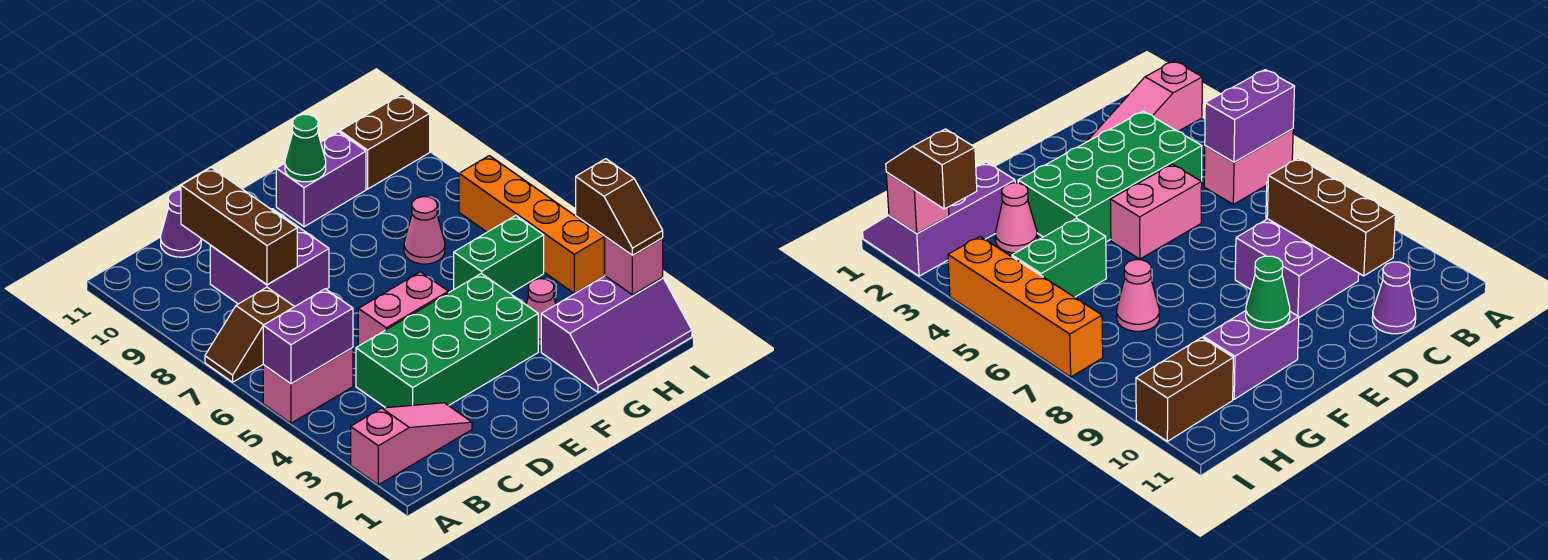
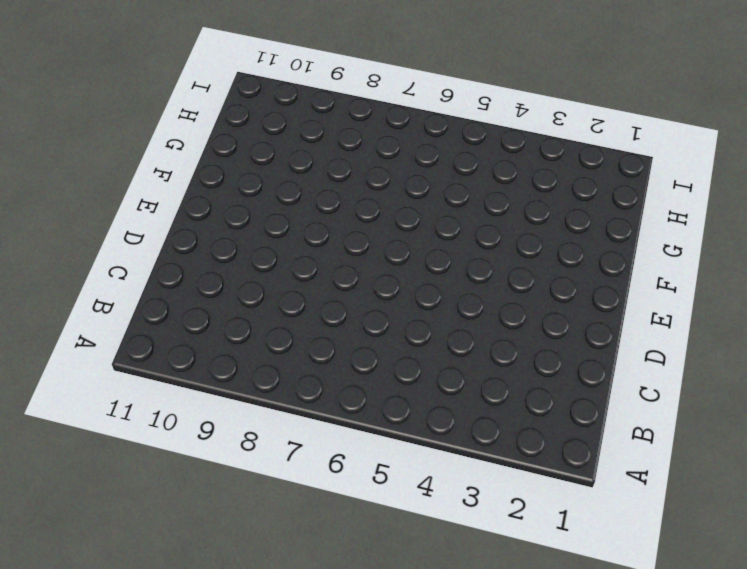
none -> pink slope A2:C2 level 1 top A
none -> pink brick A5:B5 level 1
none -> brown slope A7:B7 level 1 top B

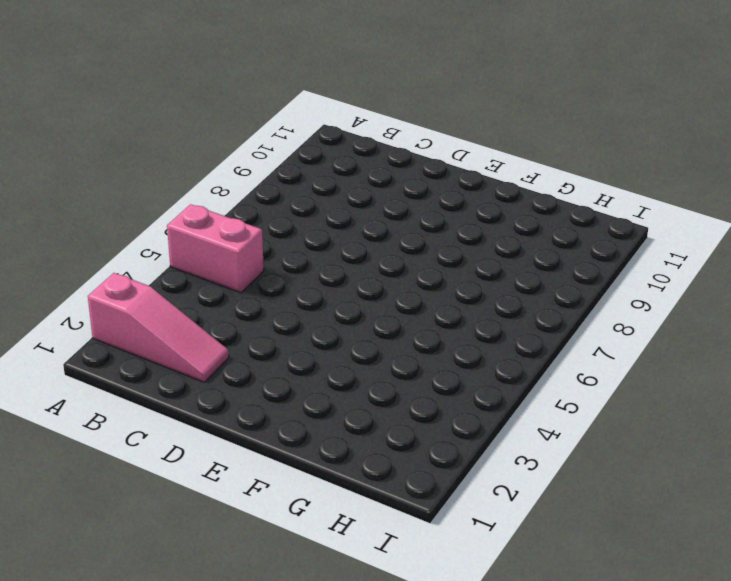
none -> brown slope A7:B7 level 1 top B
none -> green brick C3:F4 level 1
none -> purple brick C8:D9 level 1

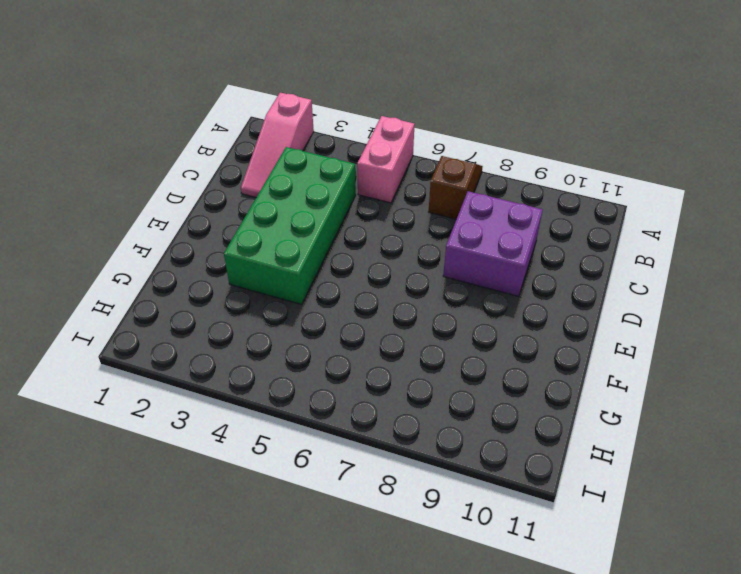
none -> purple cone C11 level 1
none -> pink brick D5:E5 level 1
none -> purple brick F10:G10 level 1

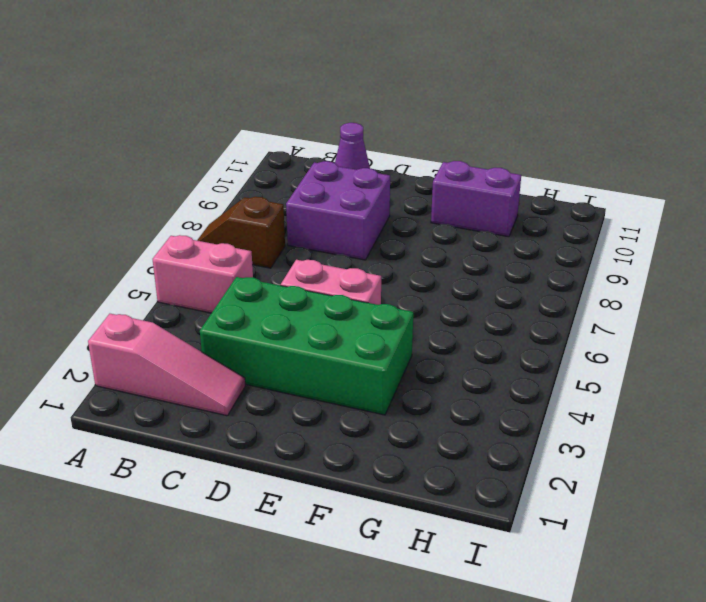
none -> purple slope G1:I2 level 1 top 2
none -> pink cone G3 level 1
none -> green brick G5:H5 level 1

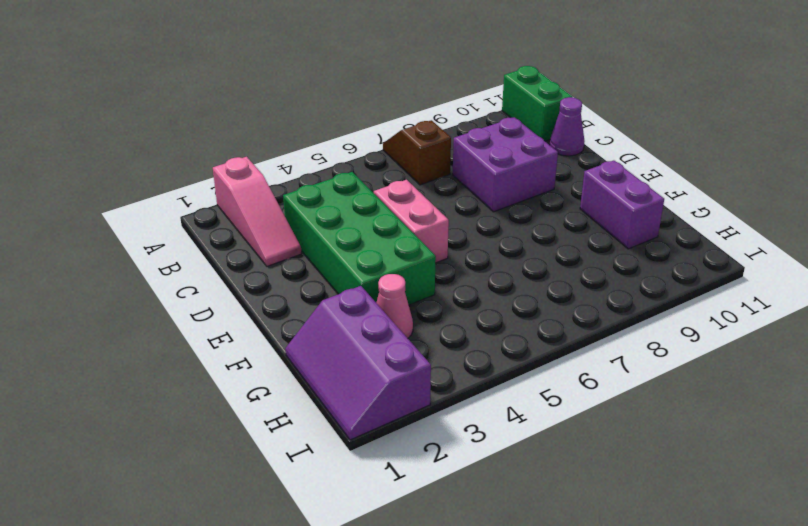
green brick A11:B11 level 1 -> green brick G5:H5 level 1
none -> pink brick A5:B5 level 1
none -> pink cone G7 level 1
none -> brown brick H10:I10 level 1

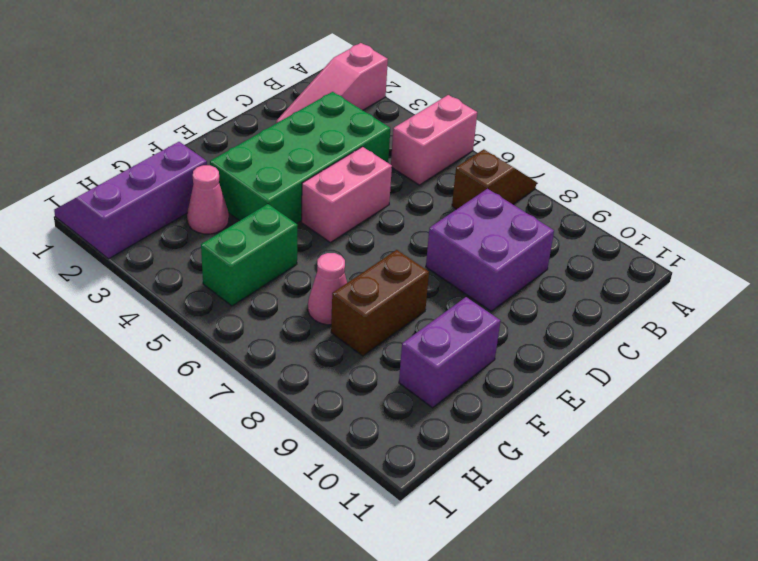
brown brick F8:G8 level 1 -> brown brick H10:I10 level 1
none -> purple cone C11 level 1
none -> orange brick I4:I7 level 1
none -> purple brick A5:B5 level 2

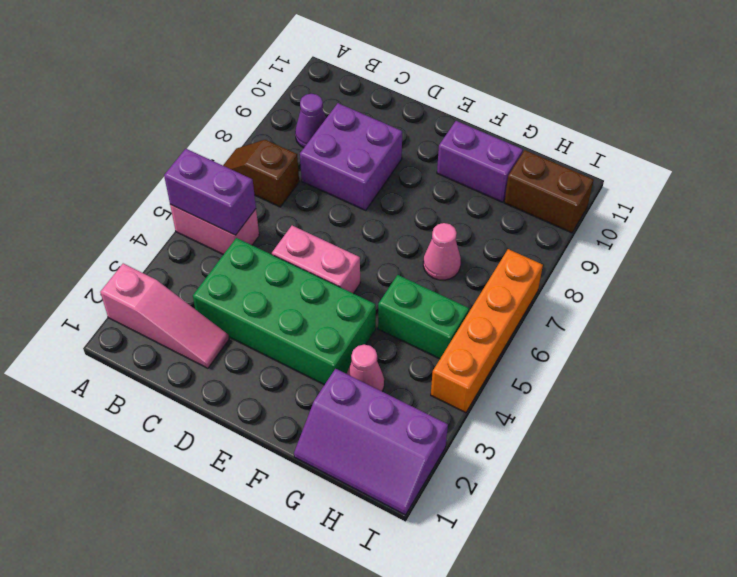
purple cone B9 level 1 -> purple cone C11 level 1
none -> brown brick C8:C10 level 2
none -> green cone F10 level 2
none -> pink brick I2 level 2

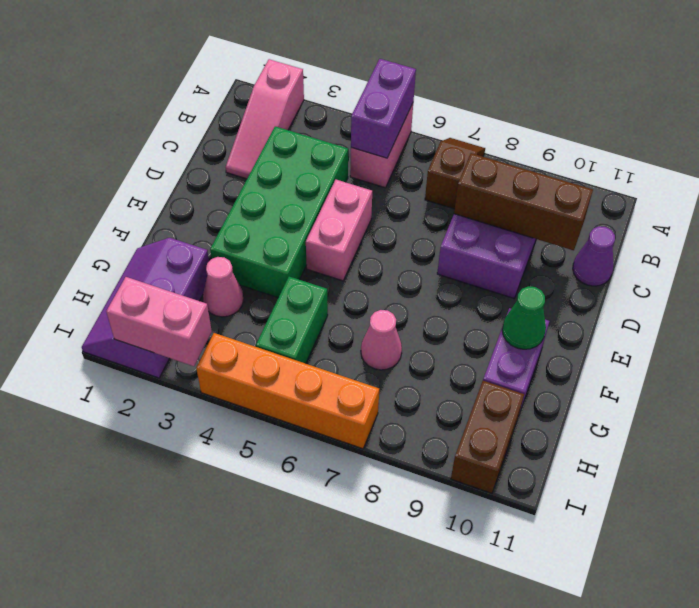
pink brick I2:I3 level 2 -> pink brick I2 level 2
none -> brown slope I2:I3 level 3 top 3

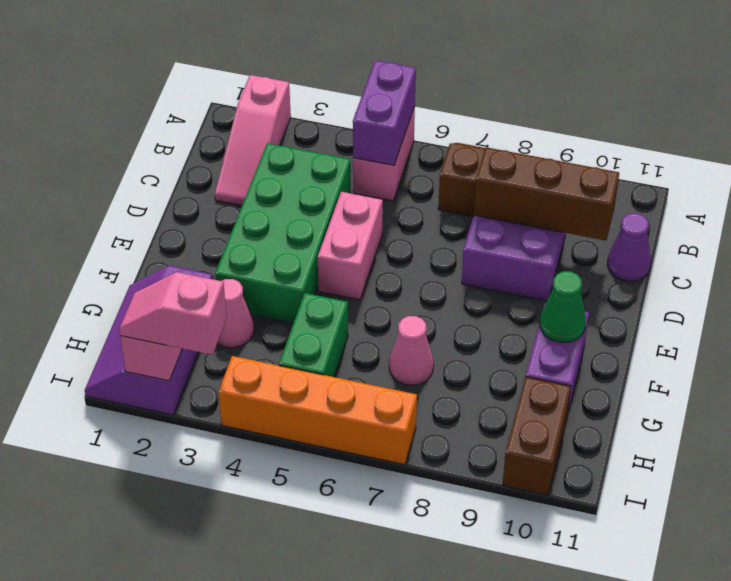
pink slope I2:I3 level 3 top 3 -> brown slope I2:I3 level 3 top 3

